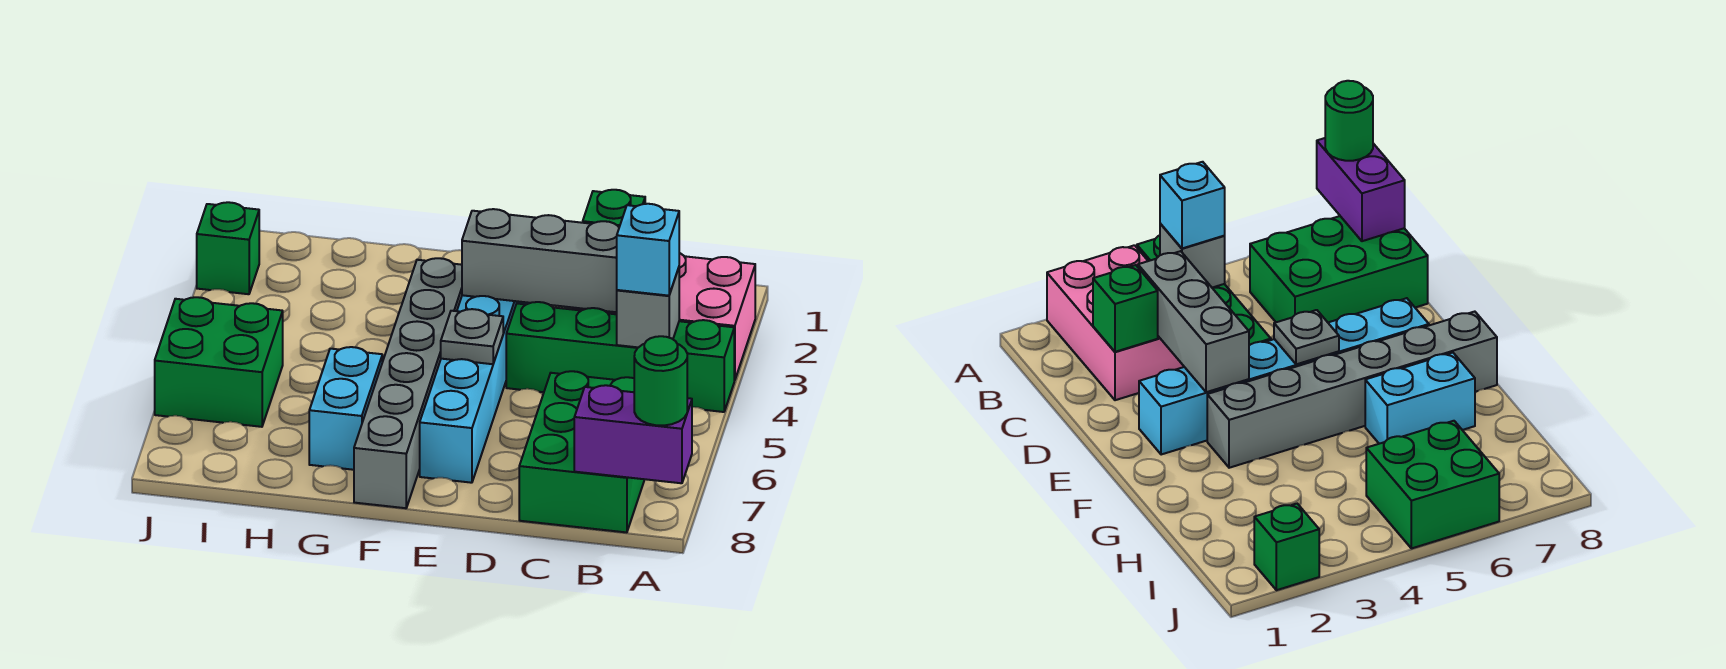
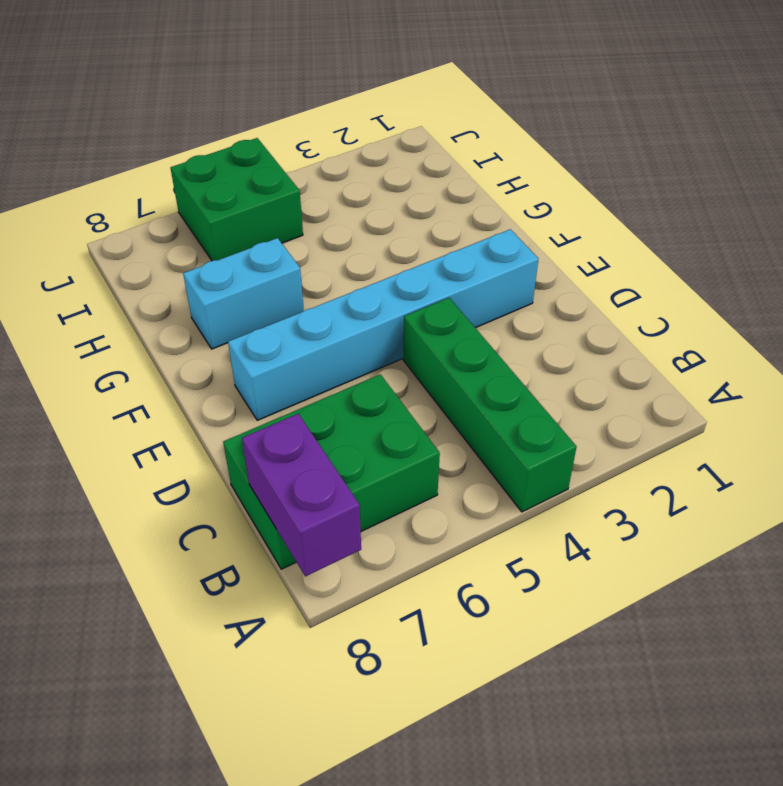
none -> pink brick A2:C3 level 1
none -> grey brick F3:F8 level 1
none -> green brick J2 level 1

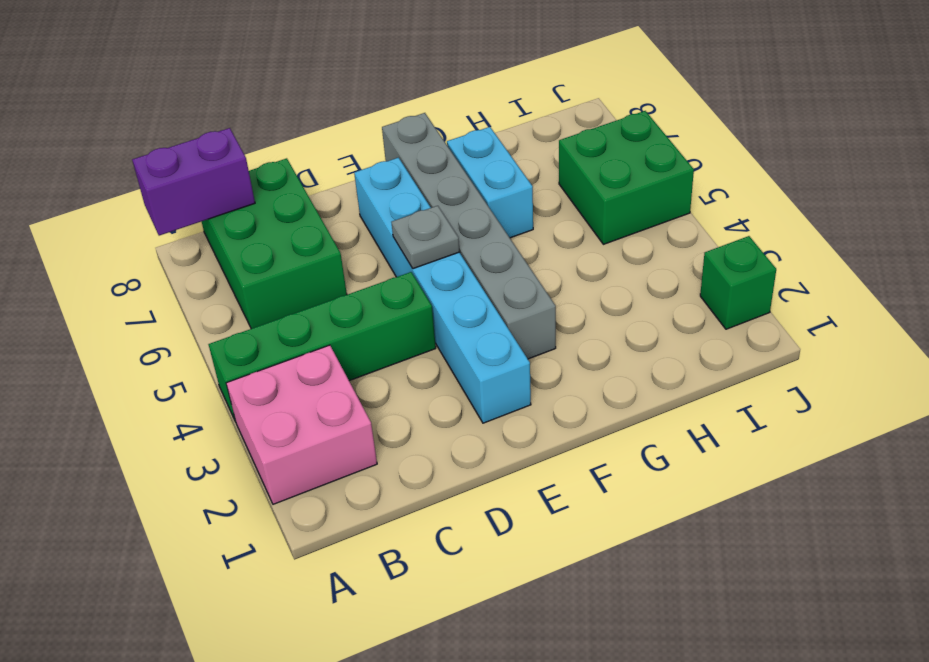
pink brick A2:B3 level 1 -> pink brick A2:C3 level 1
none -> grey brick B4 level 2
none -> green brick C2 level 2
none -> grey brick C3:E3 level 2

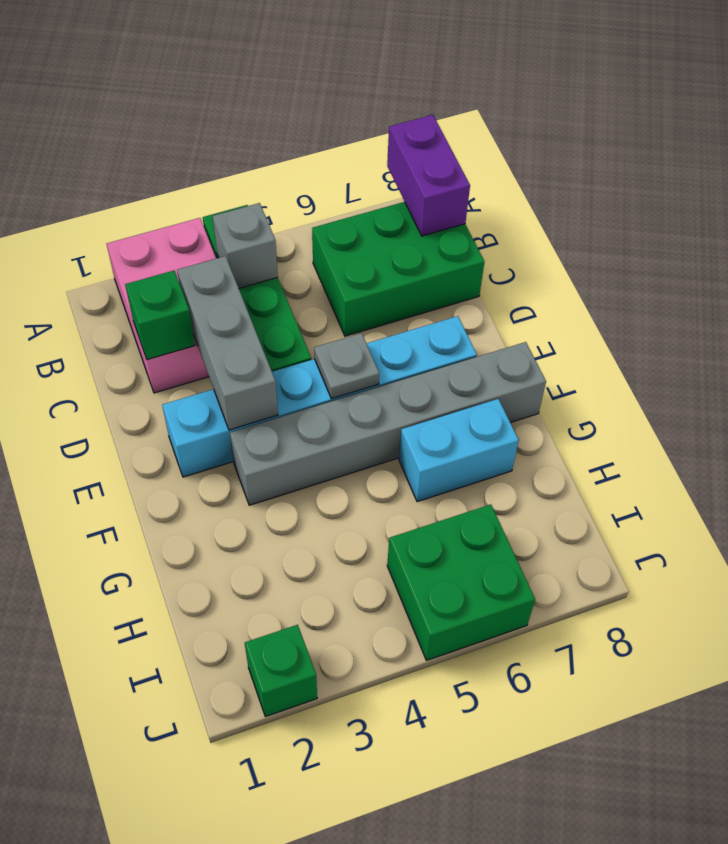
none -> green round brick A8 level 3
none -> cyan brick B4 level 3

